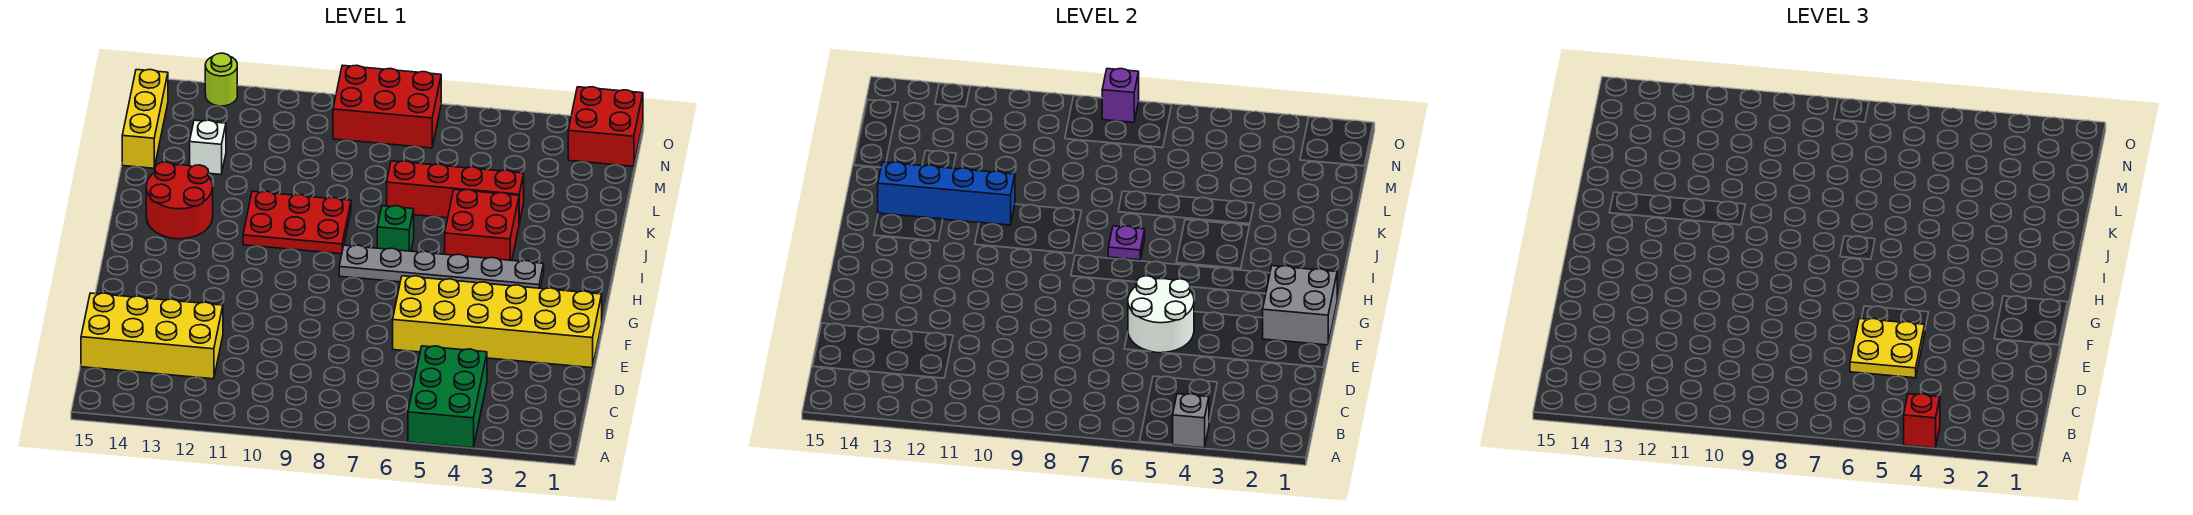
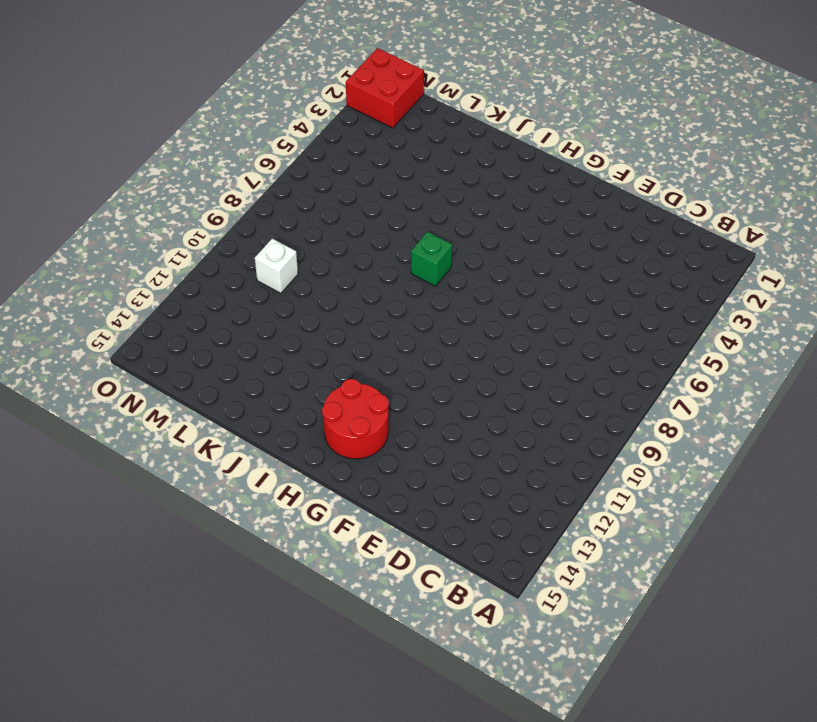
red round brick G13:H14 level 1 -> red round brick I13:J14 level 1
white brick M10 level 1 -> white brick L13 level 1
none -> green brick A4:C5 level 1
none -> yellow brick C12:D15 level 1
none -> yellow brick E1:F6 level 1

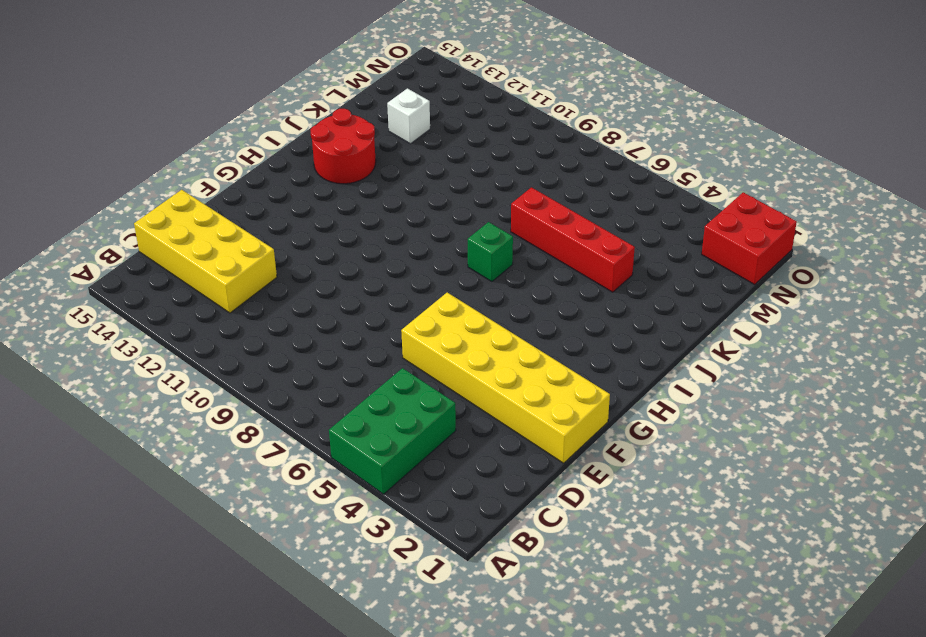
none -> grey plate H3:H8 level 1
none -> red brick I4:J5 level 1
none -> red plate I9:J11 level 1

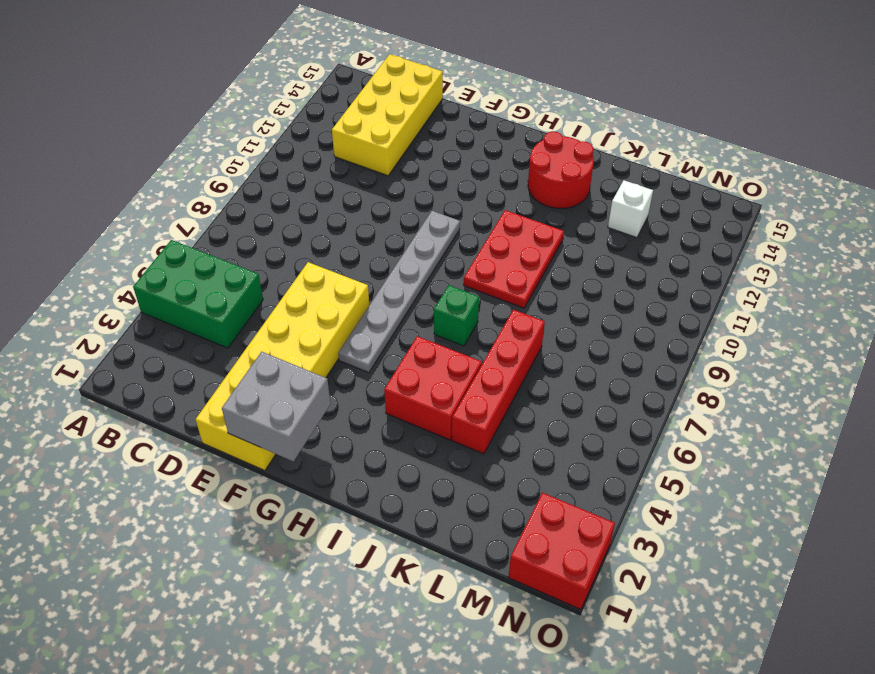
grey plate G5:G10 level 1 -> grey plate H3:H8 level 1
none -> yellow brick L15:N15 level 1
none -> red brick N7:O9 level 1
none -> lime round brick O13 level 1

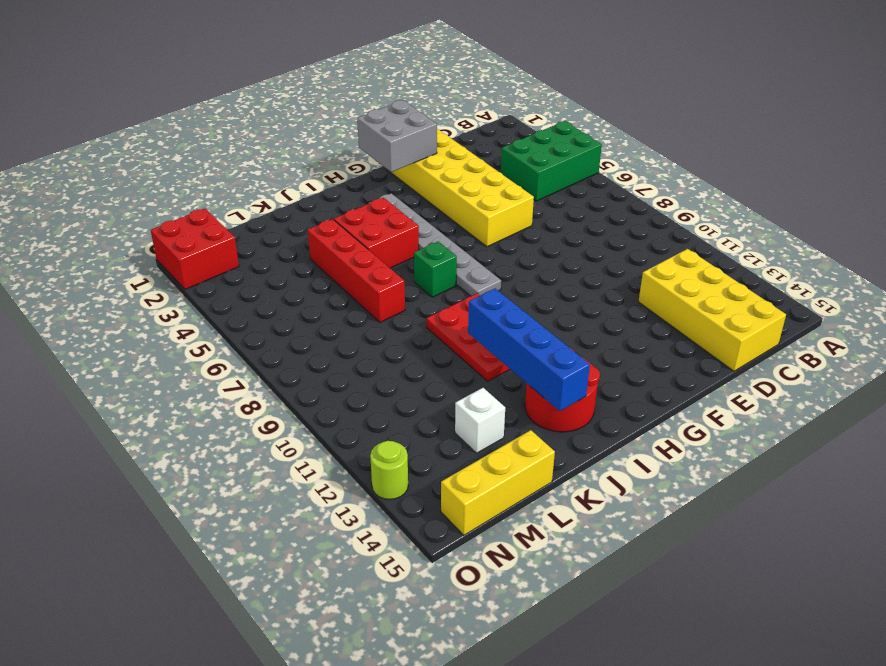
none -> red brick N7:O9 level 1
none -> grey brick A4 level 2
none -> white round brick E5:F6 level 2

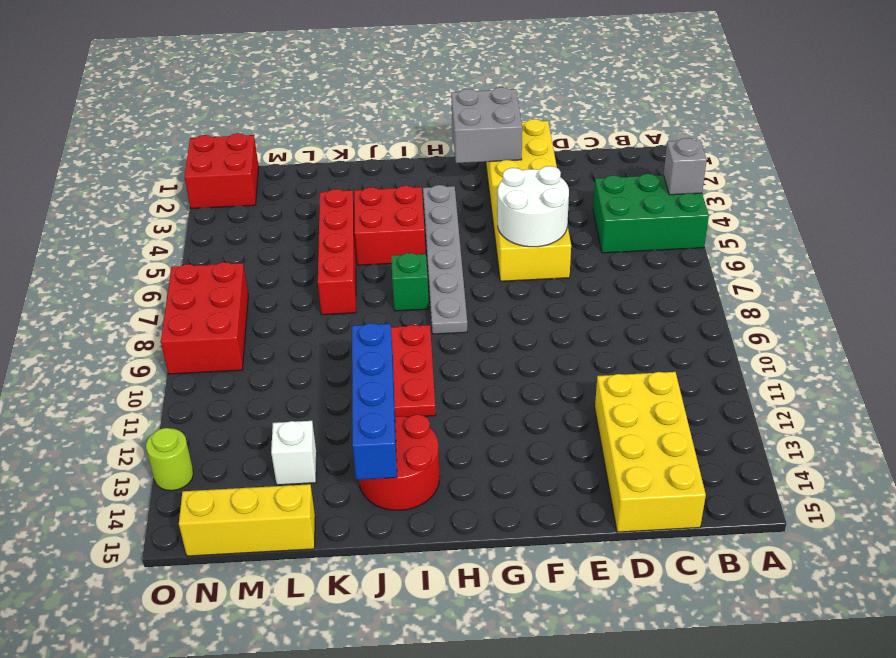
none -> purple plate I7 level 2
none -> purple brick O8 level 2
none -> red brick A4 level 3

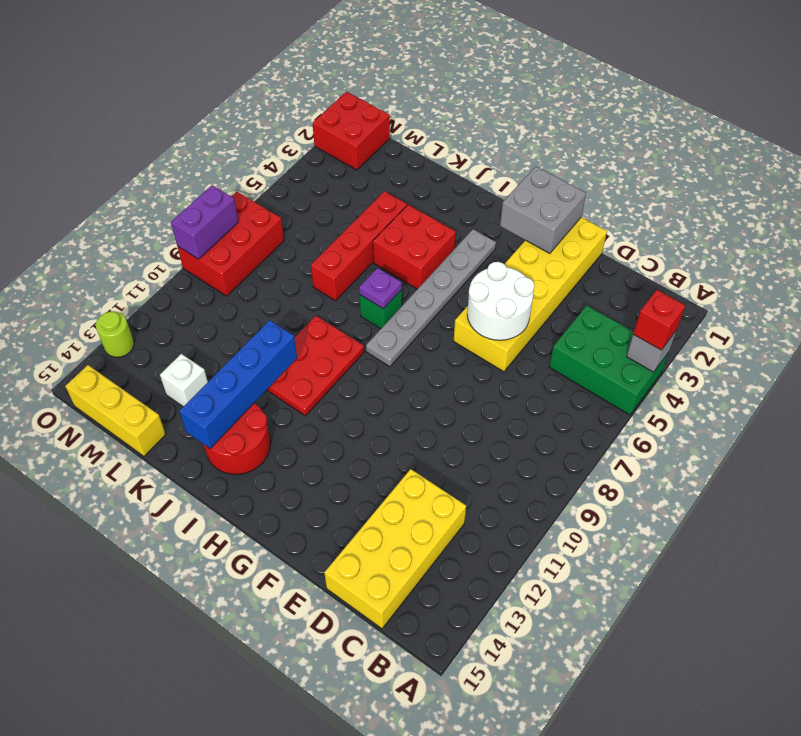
purple brick O8:O9 level 2 -> purple brick O8 level 2
none -> yellow plate D5:E6 level 3

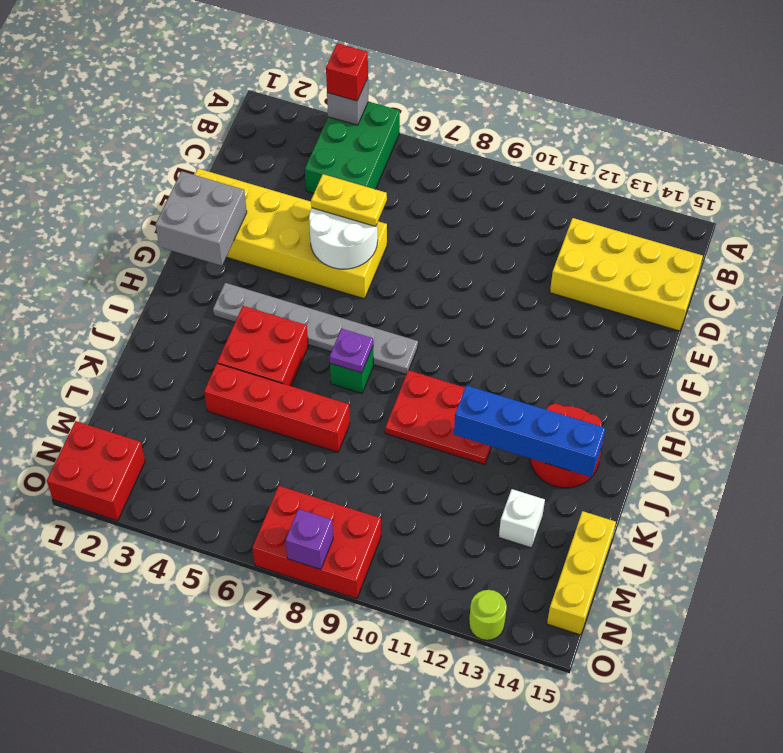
yellow plate E5:E6 level 3 -> yellow plate D5:E6 level 3

